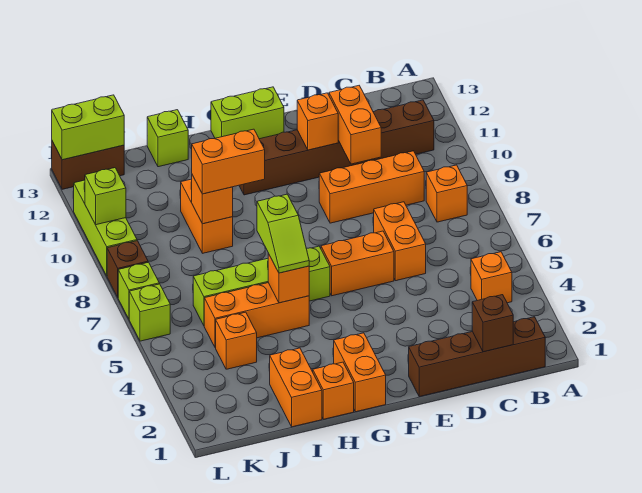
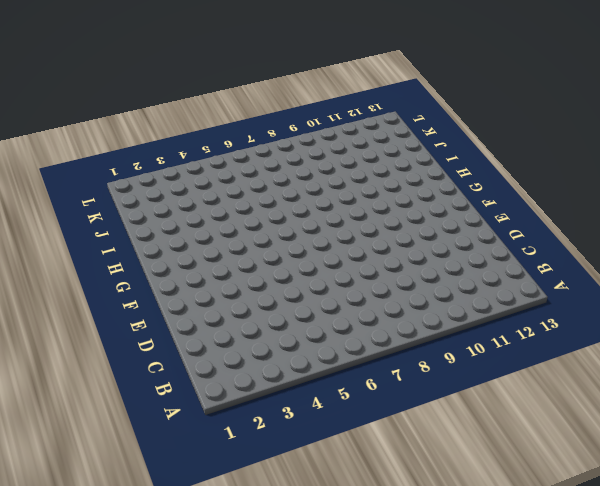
none -> brown brick B1:E1 level 1
none -> orange brick B4 level 1
none -> orange brick B8 level 1
none -> brown brick B11:G11 level 1

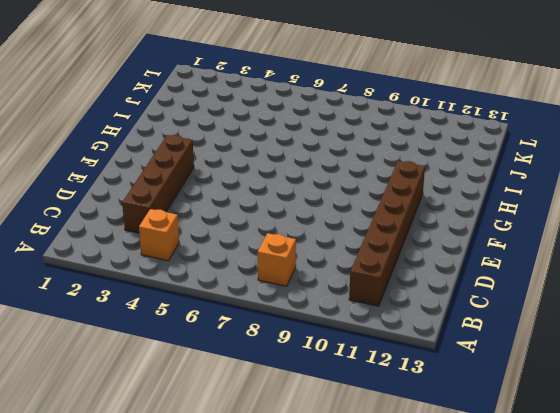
brown brick C3:F3 level 1 -> brown brick B1:E1 level 1
none -> orange brick C9:E9 level 1
none -> orange brick D6:D7 level 1
none -> orange brick E6:F6 level 1
none -> lime brick F13:G13 level 1

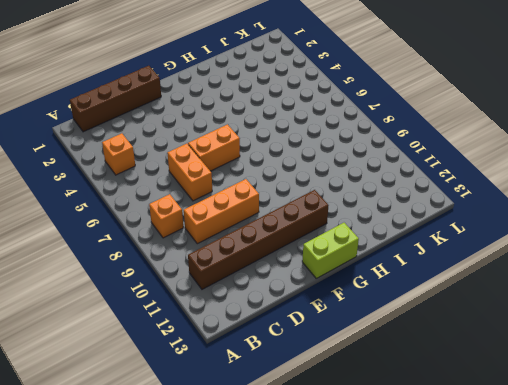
none -> orange brick G1:G2 level 1
none -> lime brick G6:J6 level 1
none -> orange brick H1 level 1
none -> orange brick H5:J5 level 1

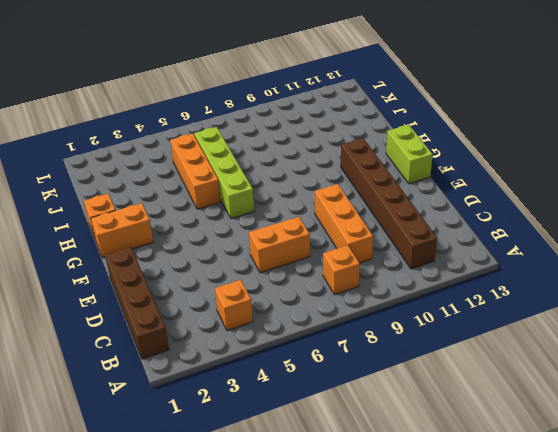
none -> orange brick E6:F6 level 1
none -> orange brick I1:I2 level 1
none -> orange brick I9:I10 level 1
none -> lime brick I13 level 1

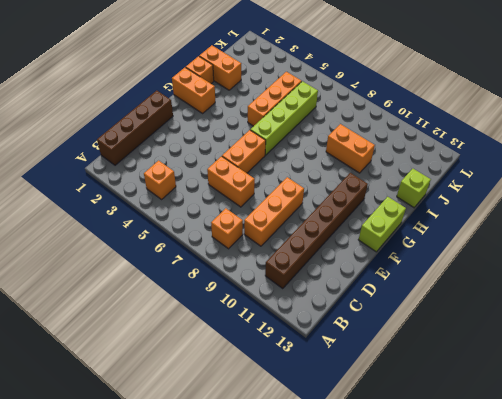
none -> orange brick J4 level 1
none -> brown brick K13:L13 level 1
none -> lime brick L6 level 1
none -> lime brick L7 level 1

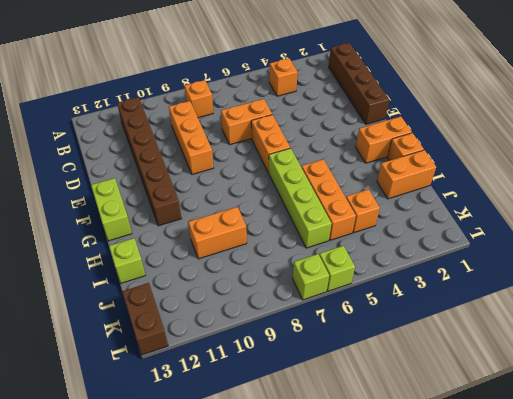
none -> brown brick L8 level 1
none -> lime brick L9:L11 level 1
none -> brown brick C1 level 2
none -> orange brick D10:D11 level 2

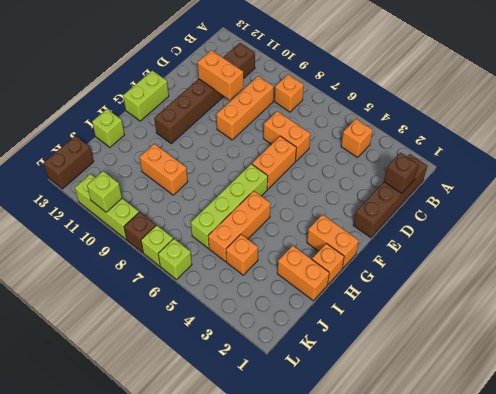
none -> orange brick E11 level 2
none -> orange brick H5 level 2
none -> orange brick I9 level 2
none -> lime brick K13:L13 level 2

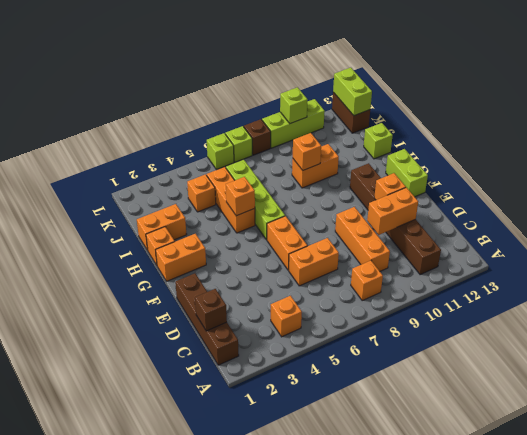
none -> lime slope H5:H6 level 3 top 6
none -> orange brick H9:I9 level 3

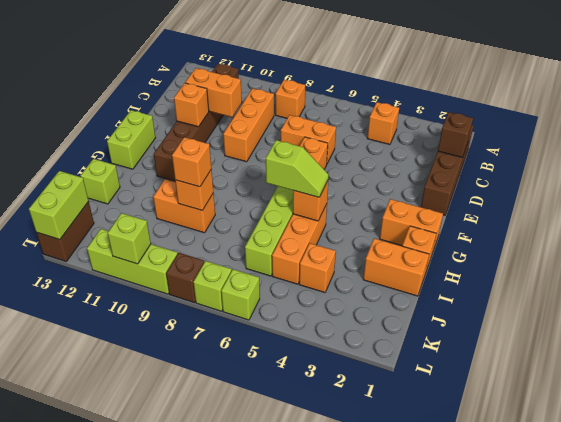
orange brick I9 level 3 -> orange brick H9:I9 level 3

